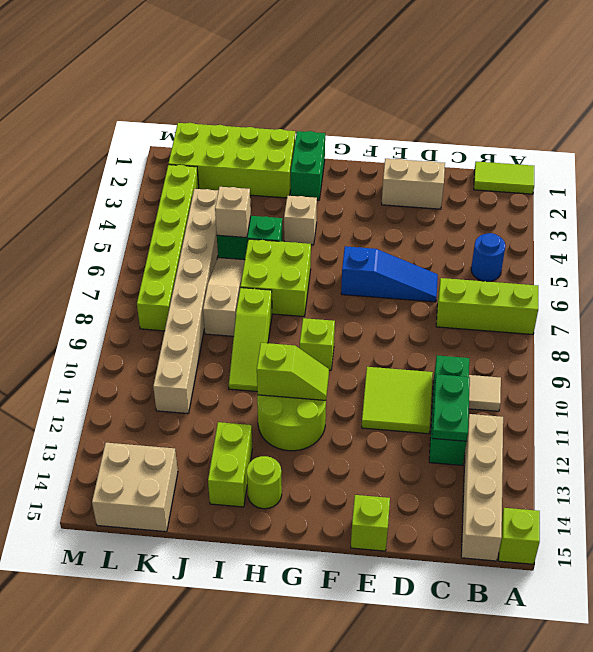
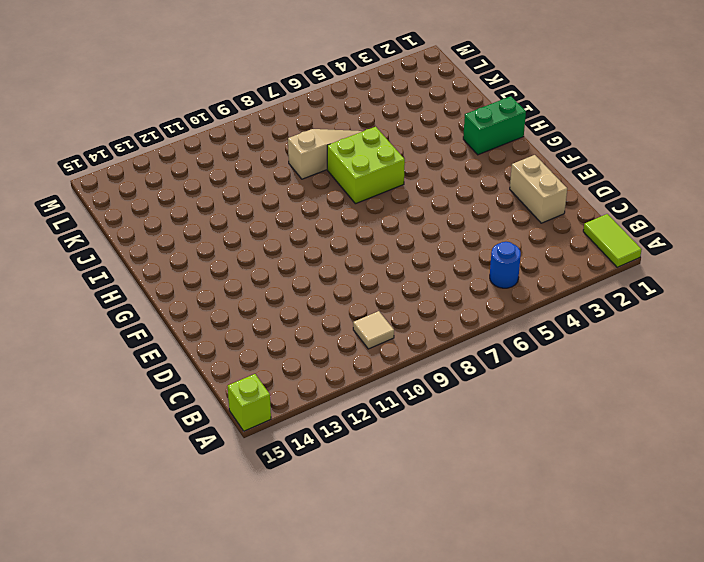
none -> lime brick A7:C7 level 1
none -> tan brick B12:B15 level 1
none -> green brick C10:C12 level 1

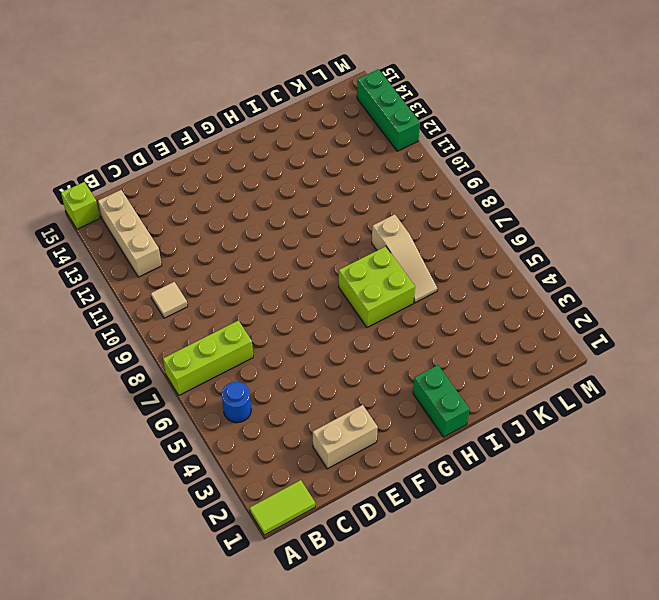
tan brick B12:B14 level 1 -> tan brick B12:B15 level 1
green brick M12:M14 level 1 -> green brick C10:C12 level 1
none -> blue slope D6:F6 level 1 top F
none -> lime tile D10:E11 level 1
none -> lime brick E15 level 1

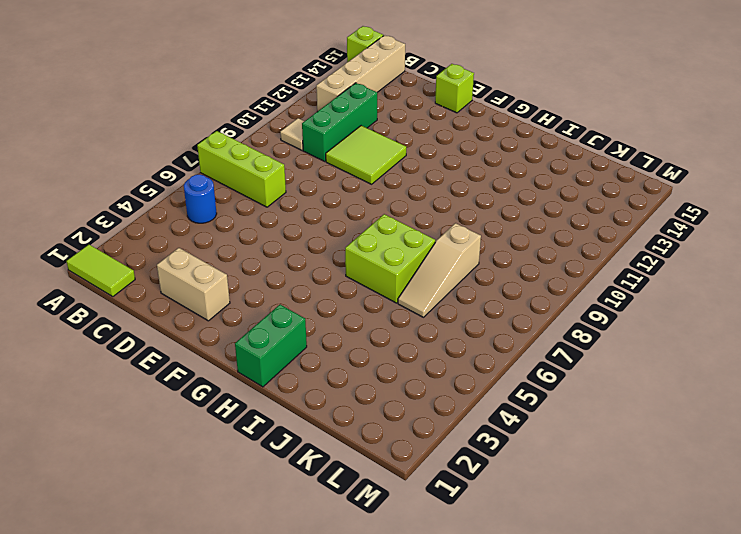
none -> blue slope D6:F6 level 1 top F
none -> lime brick G9 level 1
none -> lime round brick G11:H12 level 1

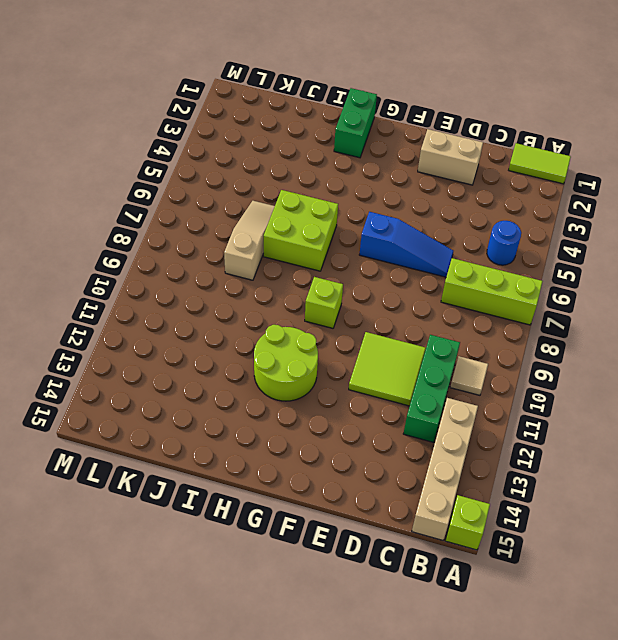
none -> lime brick E15 level 1
none -> tan brick H4 level 1
none -> lime round brick H14 level 1

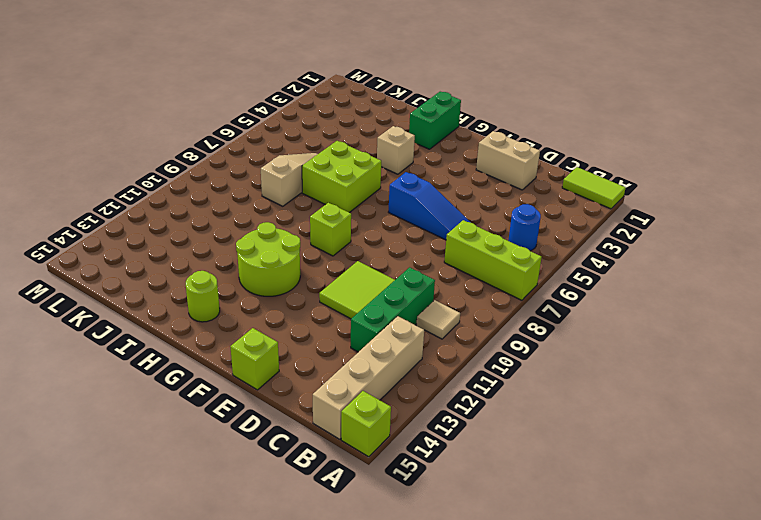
none -> lime brick I1:L2 level 1
none -> green brick I5:J5 level 1
none -> lime slope I8:I10 level 1 top 8

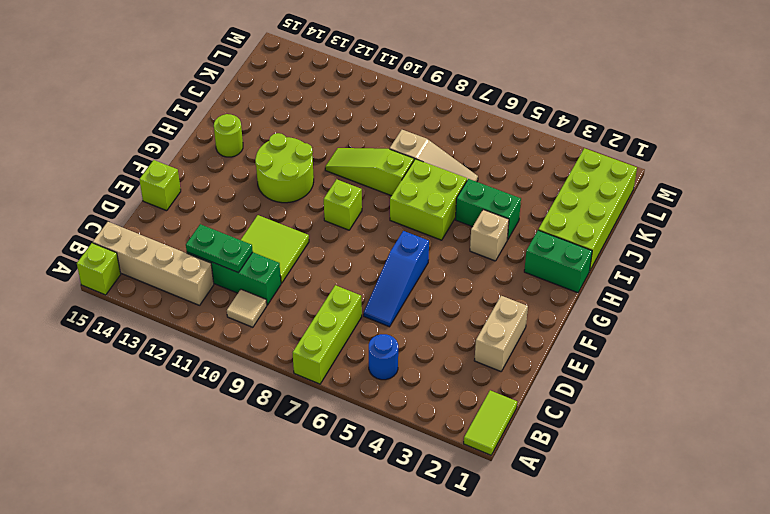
green brick I4:I5 level 1 -> green brick I5:J5 level 1
none -> lime brick I13:I14 level 1
none -> tan brick K4:K11 level 1
none -> tan brick K14:L15 level 1

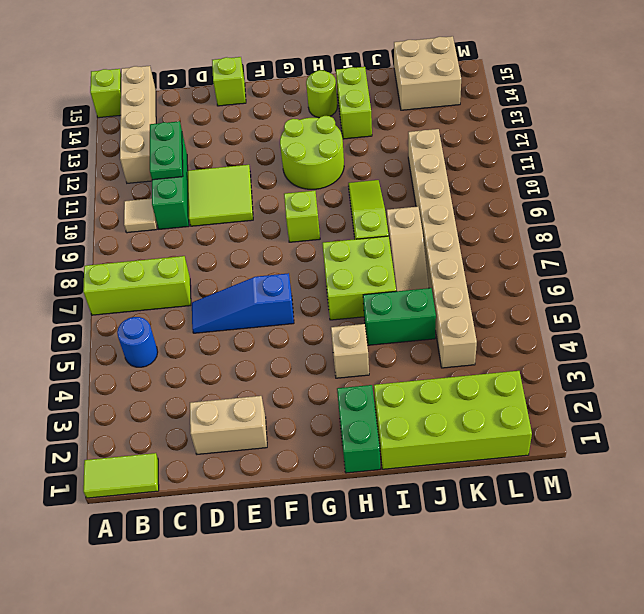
none -> lime brick L3:L8 level 1
none -> lime slope G11:H11 level 2 top H
none -> tan brick J5 level 2

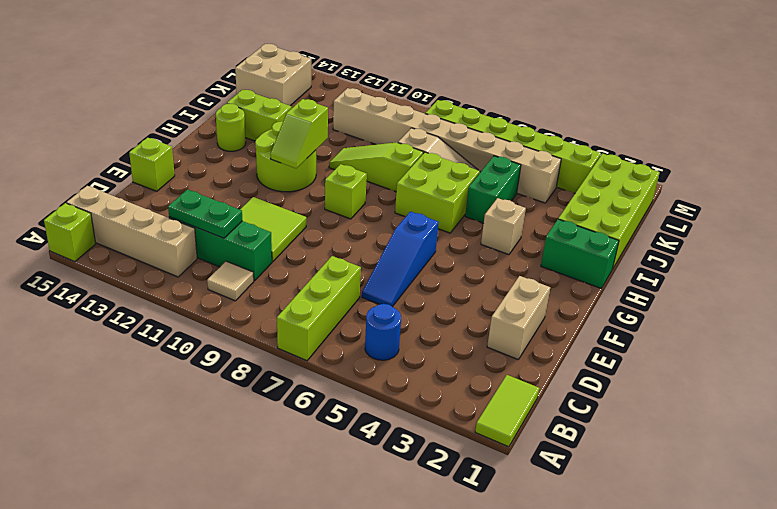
none -> tan brick J5 level 2

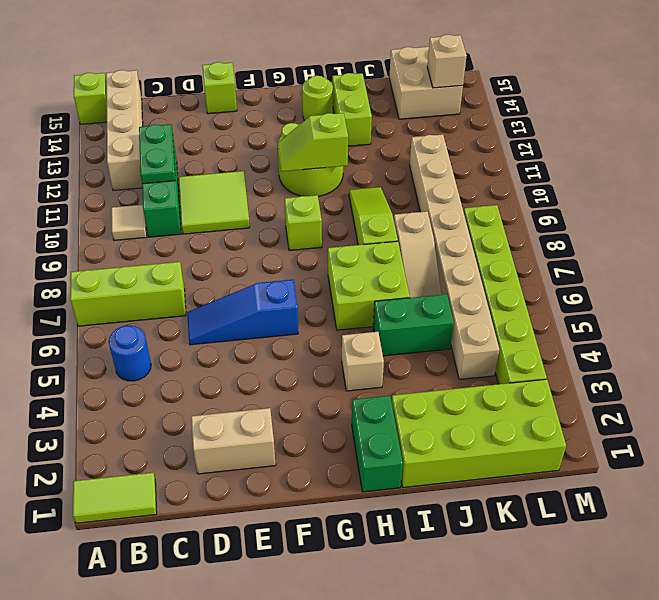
tan brick L14 level 2 -> tan brick J5 level 2

